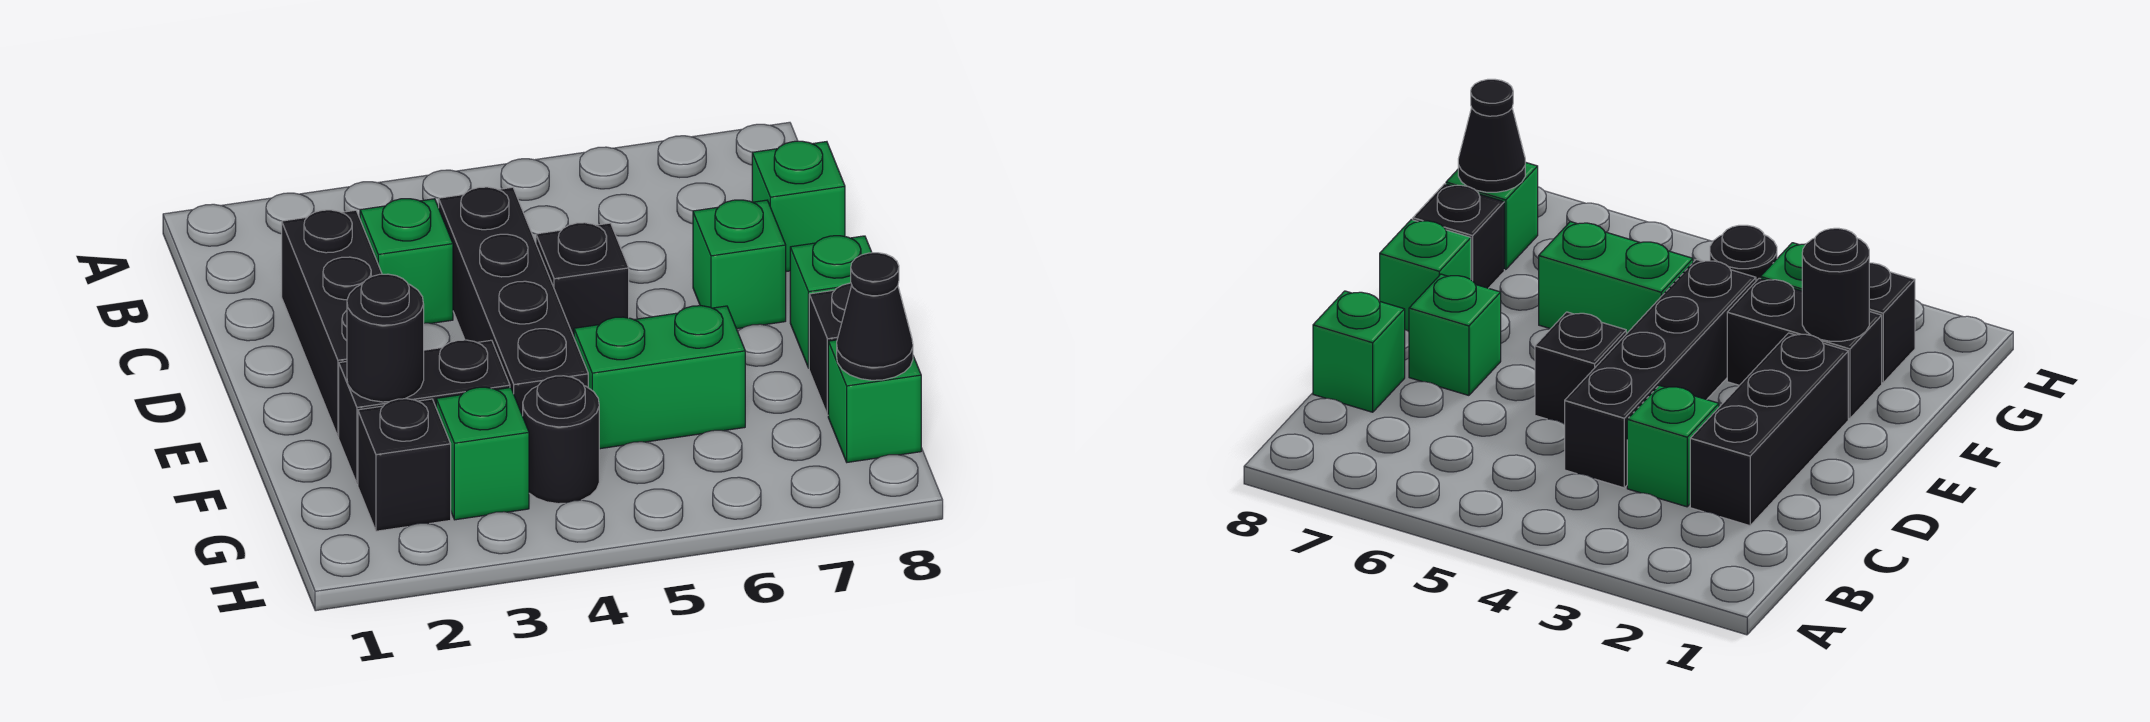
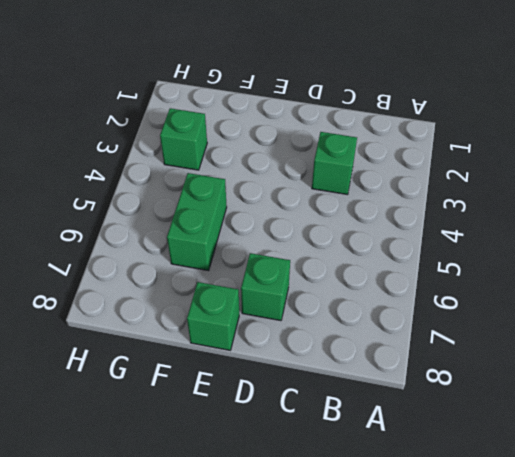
none -> black brick C2:E2 level 1
none -> black brick C4:F4 level 1
none -> green brick C8 level 1

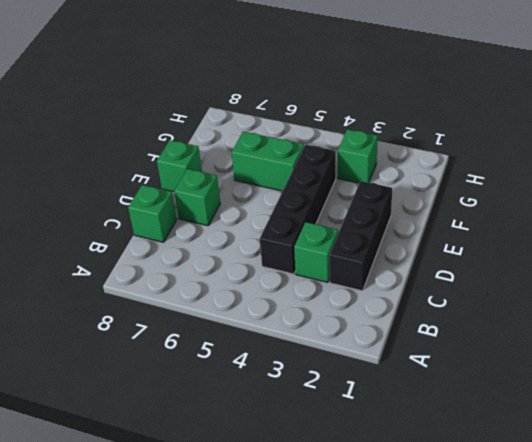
none -> black brick D5 level 1
none -> black brick F2:F3 level 1
none -> black brick F8 level 1

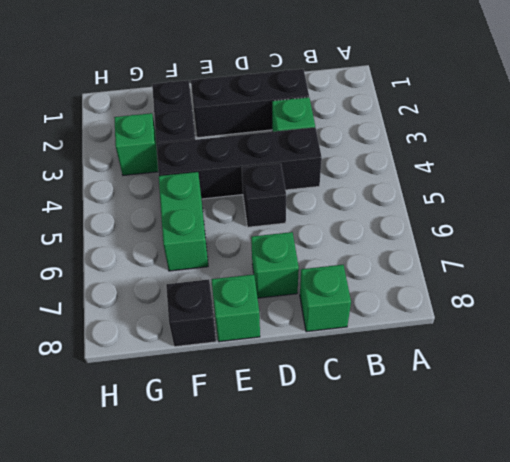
none -> black brick G2 level 1
none -> black round brick G4 level 1
none -> green brick G8 level 1

